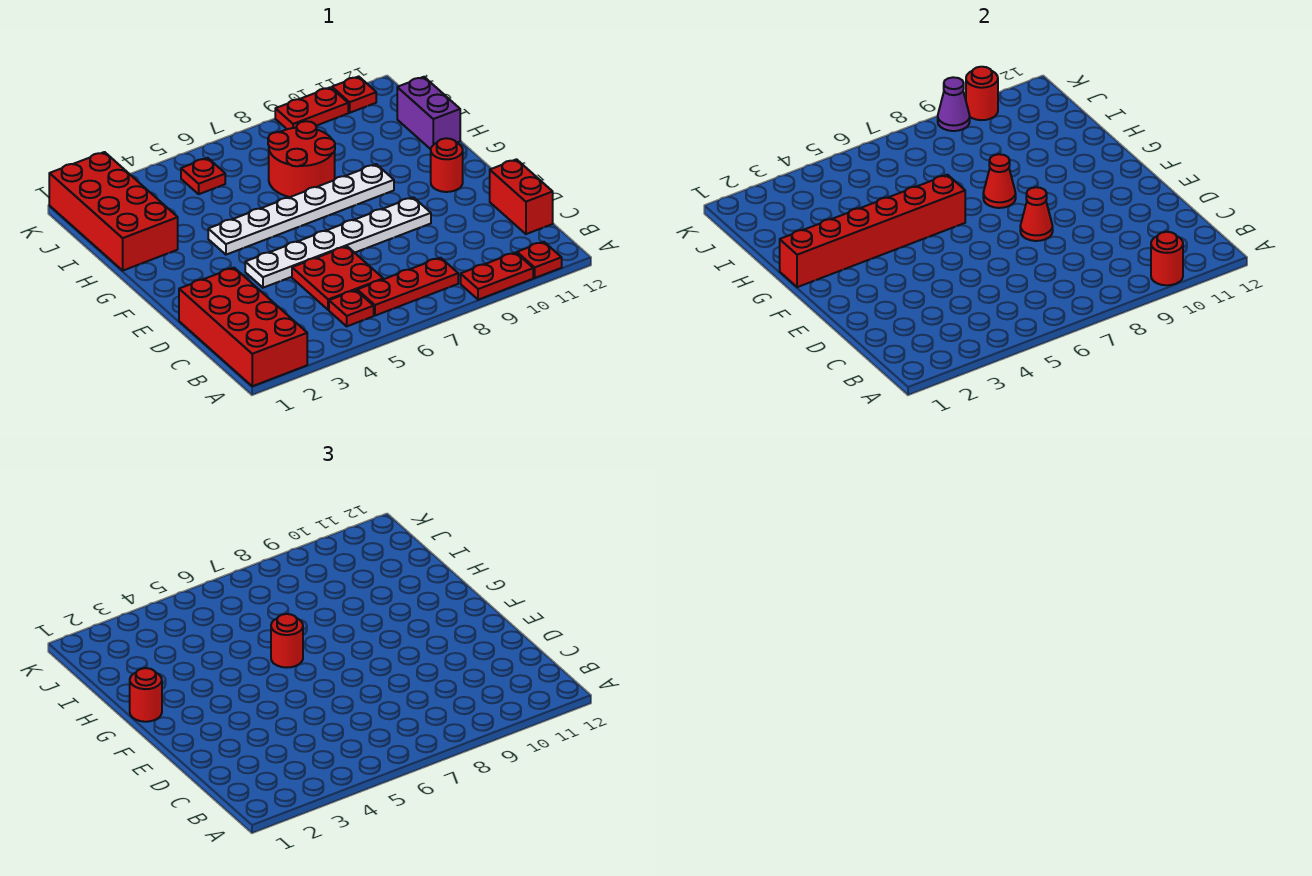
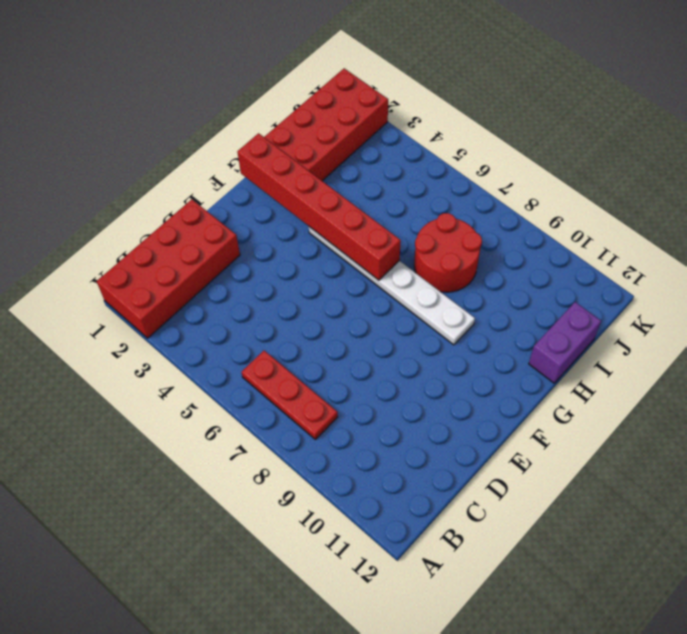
none -> red plate A9:A10 level 1
none -> red plate A11 level 1
none -> red plate B5 level 1

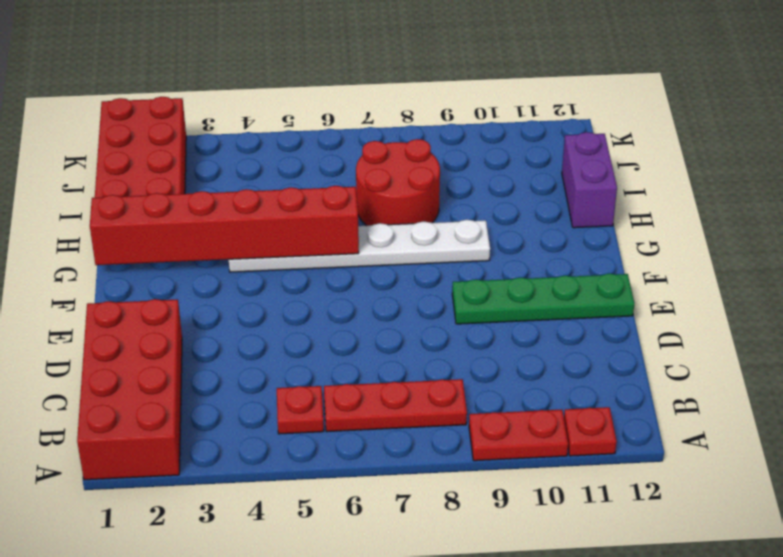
green plate E9:E12 level 1 -> white plate E4:E9 level 1
none -> red plate C5:D6 level 1
none -> red brick C12:D12 level 1
none -> red round brick F11 level 1

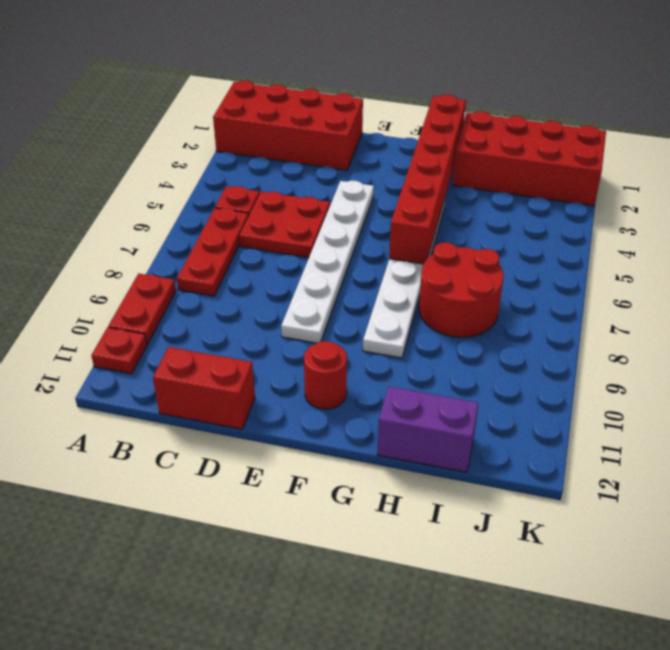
none -> red plate J5 level 1
none -> red plate K9:K10 level 1
none -> red plate K11 level 1

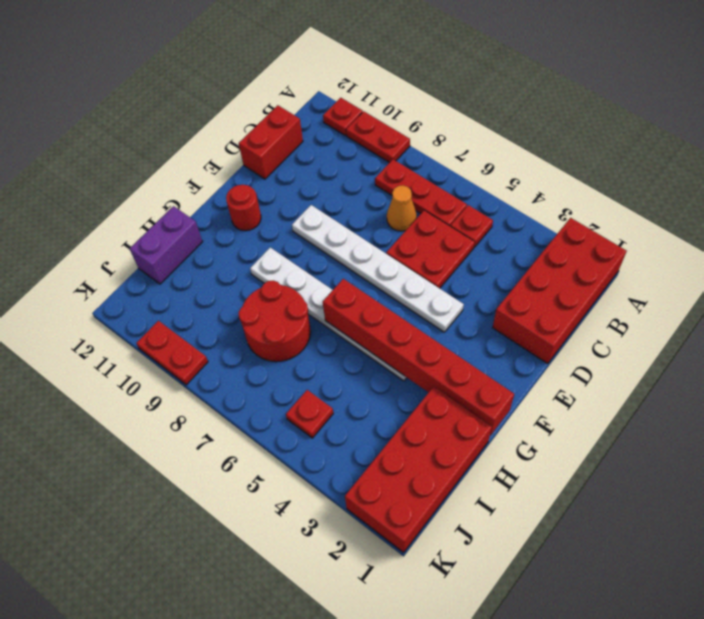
orange cone C7 level 1 -> none
none -> red plate K11 level 1
none -> red round brick A10 level 2
none -> red cone E8 level 2

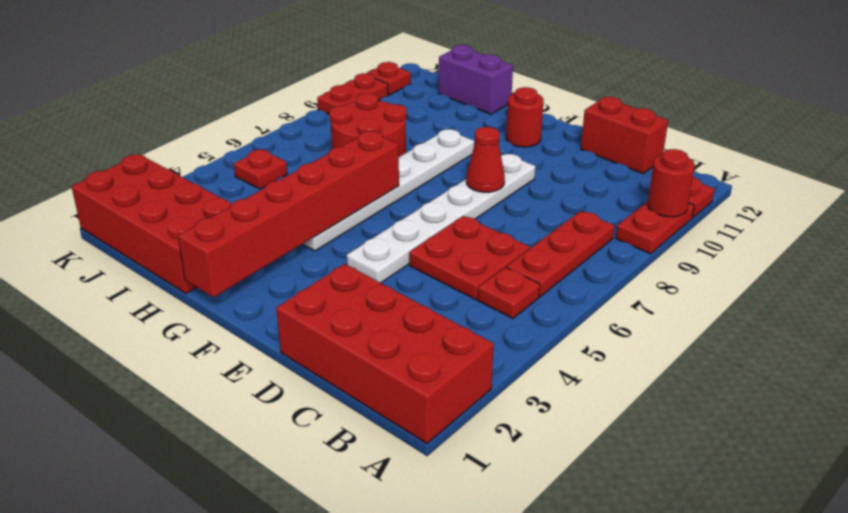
none -> red cone G8 level 2
none -> purple cone K9 level 2
none -> red round brick K10 level 2

